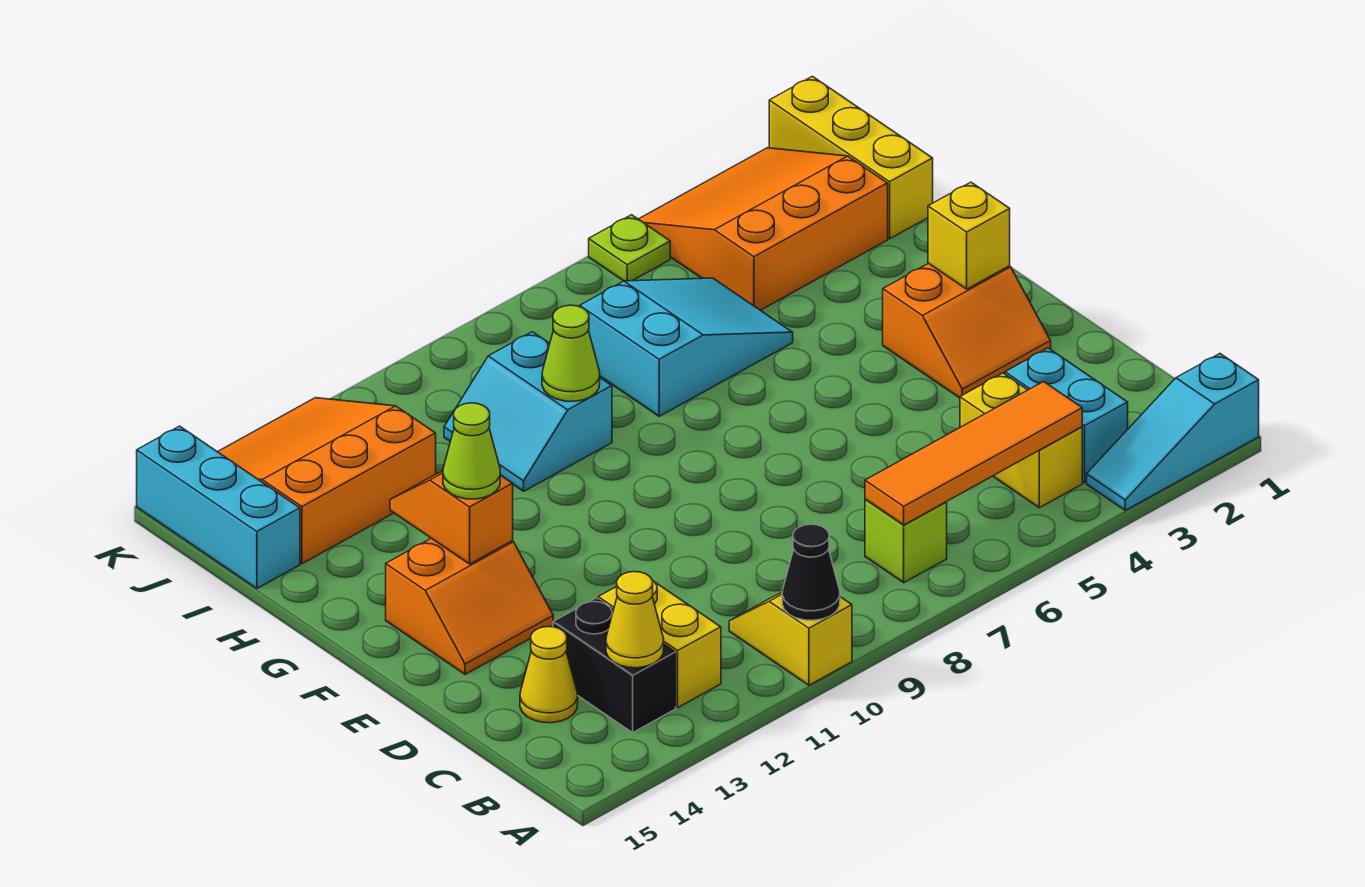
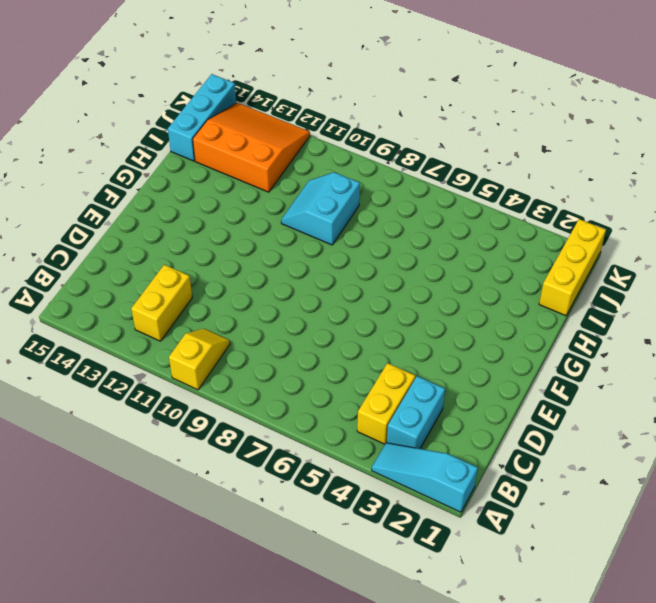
none -> lime brick B7 level 1
none -> black brick B13:C13 level 1
none -> yellow cone C14 level 1

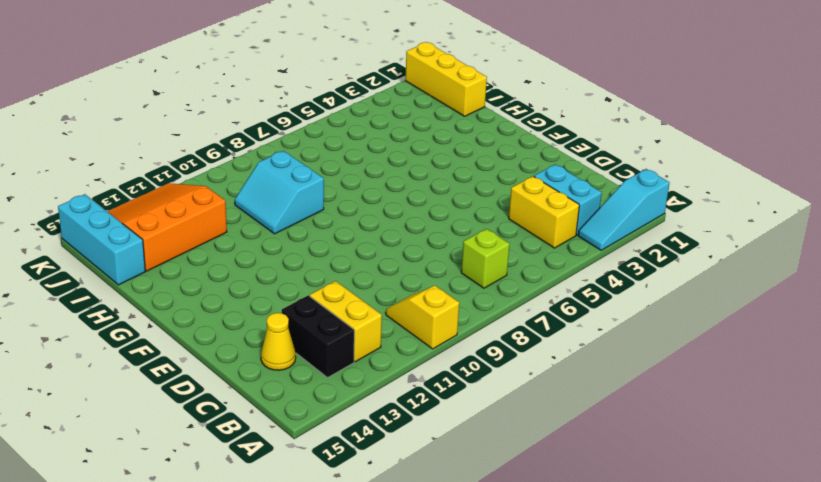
none -> orange slope E2:F3 level 1 top F
none -> orange slope E13:F14 level 1 top F
none -> cyan slope H5:I7 level 1 top 7

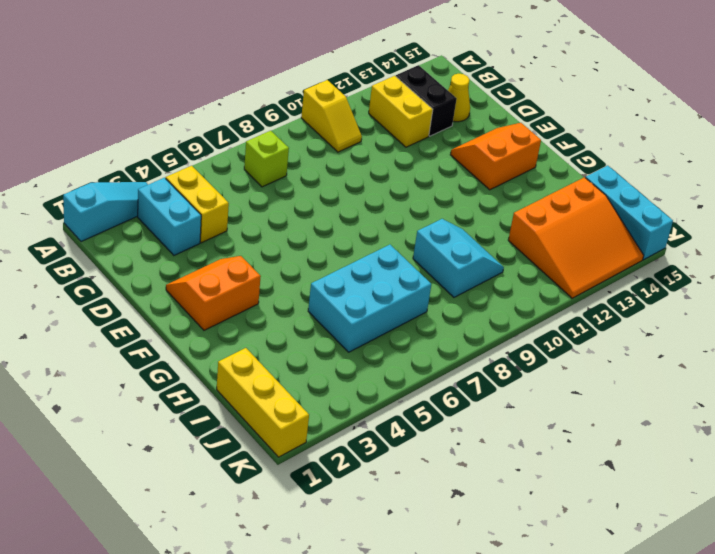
cyan brick H5:I7 level 1 -> cyan slope H5:I7 level 1 top 7
none -> orange slope I2:K4 level 1 top I
none -> lime plate K5 level 1
none -> black cone A10 level 2

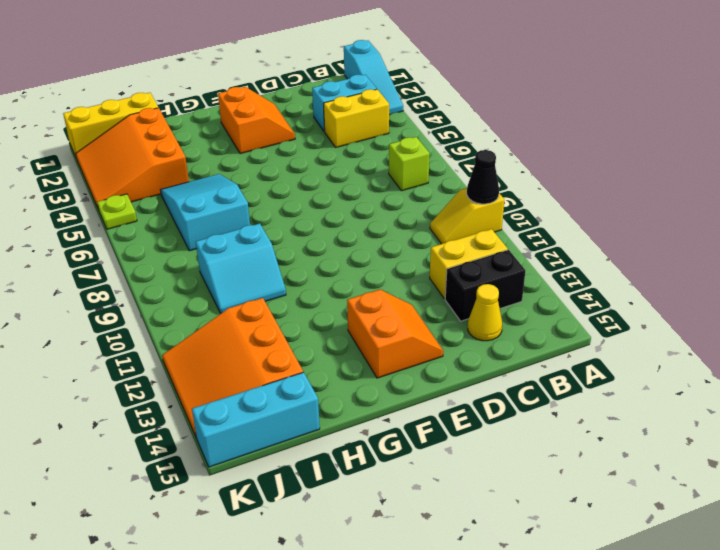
none -> orange tile B4:B7 level 2
none -> yellow cone B13 level 2
none -> yellow brick F2 level 2

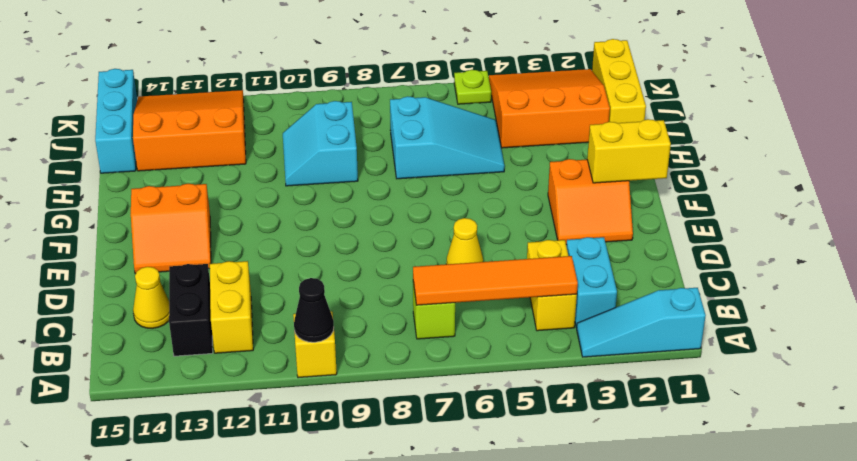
yellow cone D6 level 1 -> yellow cone B13 level 2
yellow brick F1:F2 level 2 -> yellow brick F2 level 2
none -> orange slope F13:G13 level 2 top F
none -> lime cone H9 level 2
none -> lime cone F13 level 3

